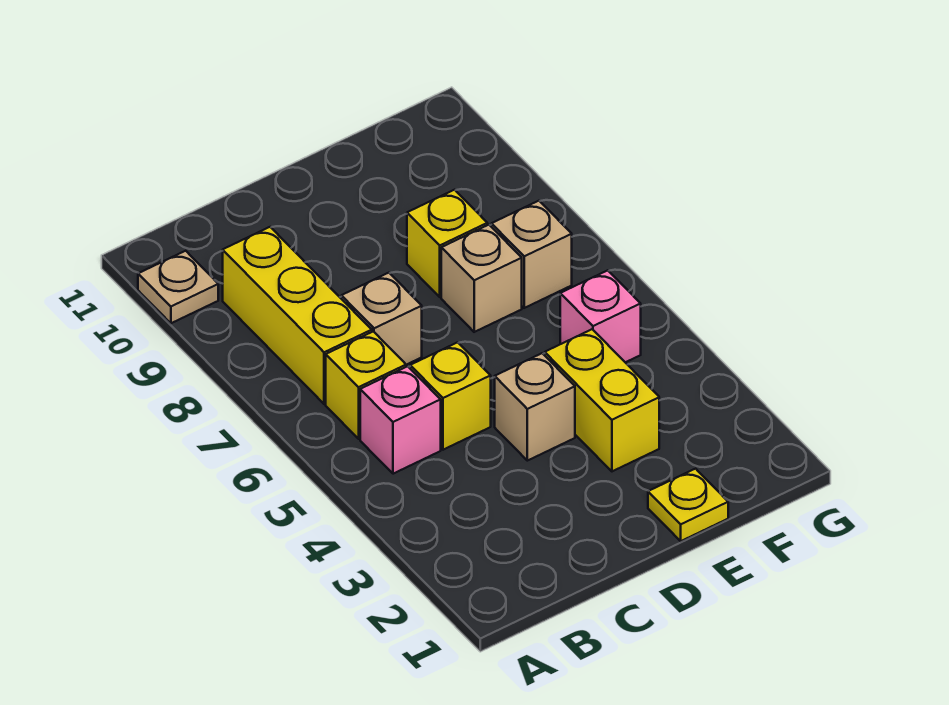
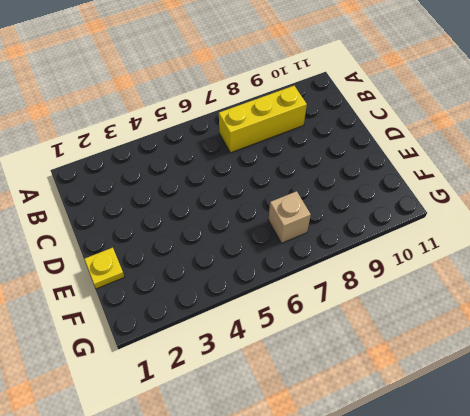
none -> tan plate A10 level 1
none -> pink brick B5 level 1
none -> yellow brick B6 level 1

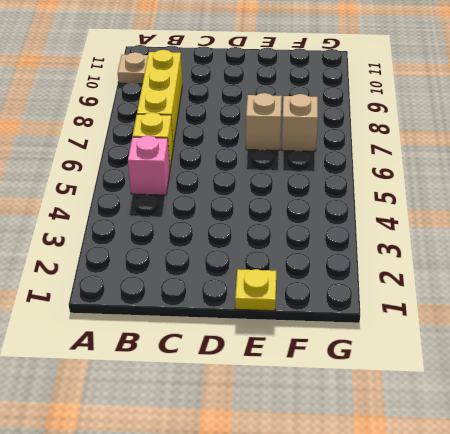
none -> yellow brick C5 level 1
none -> tan brick C7 level 1
none -> tan brick D4 level 1

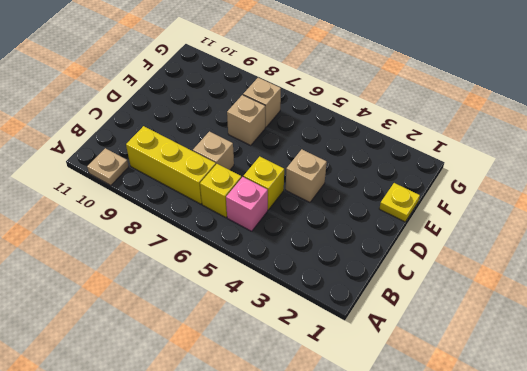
none -> yellow brick E3:E4 level 1
none -> yellow brick E8 level 1
none -> pink brick F5 level 1

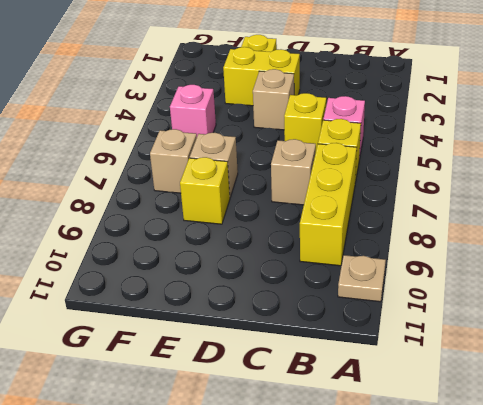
yellow brick D3:E3 level 1 -> yellow brick E3:E4 level 1

